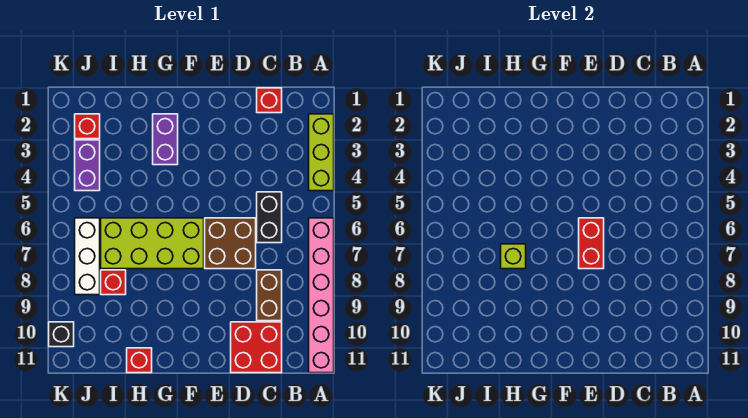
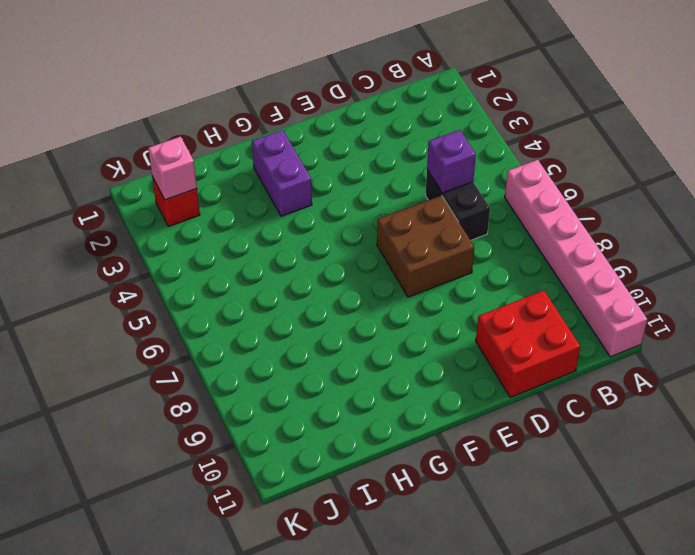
purple brick C5 level 2 -> none
pink brick J2 level 2 -> none
none -> lime brick A2:A4 level 1
none -> red brick C1 level 1
none -> brown brick C8:C9 level 1

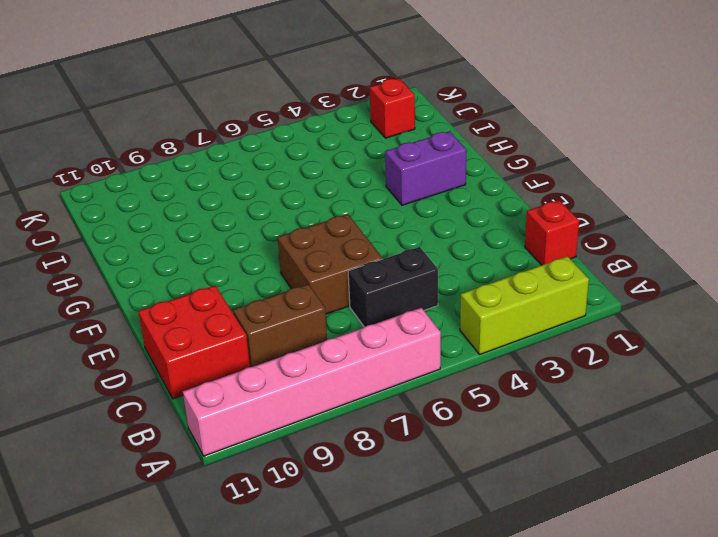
none -> lime brick F6:I7 level 1
none -> red brick H11 level 1
none -> red brick I8 level 1

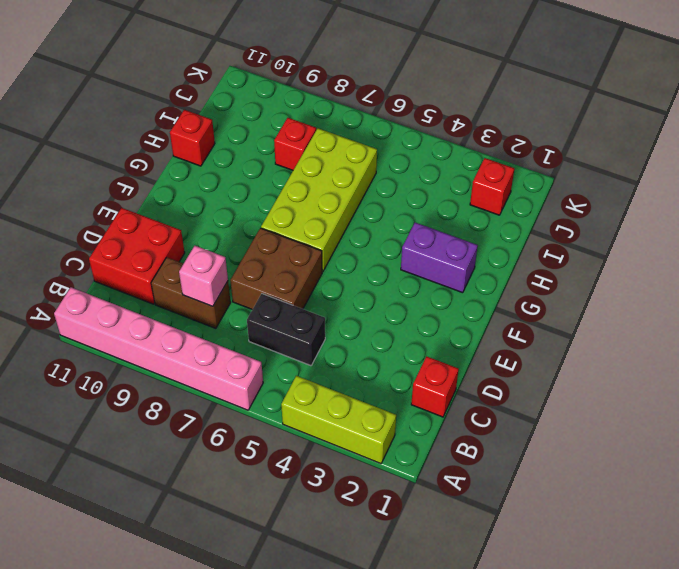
pink brick C8 level 2 -> none
none -> purple brick J3:J4 level 1
none -> white brick J6:J8 level 1
none -> black brick K10 level 1

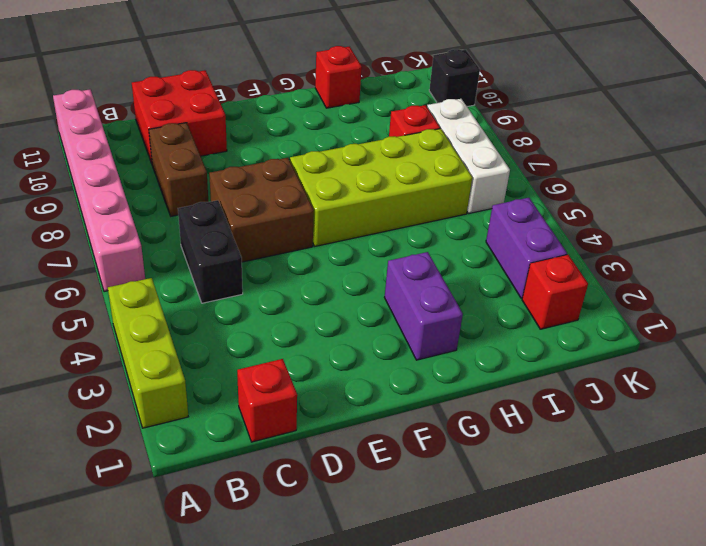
none -> red brick E6:E7 level 2
none -> lime brick H7 level 2

